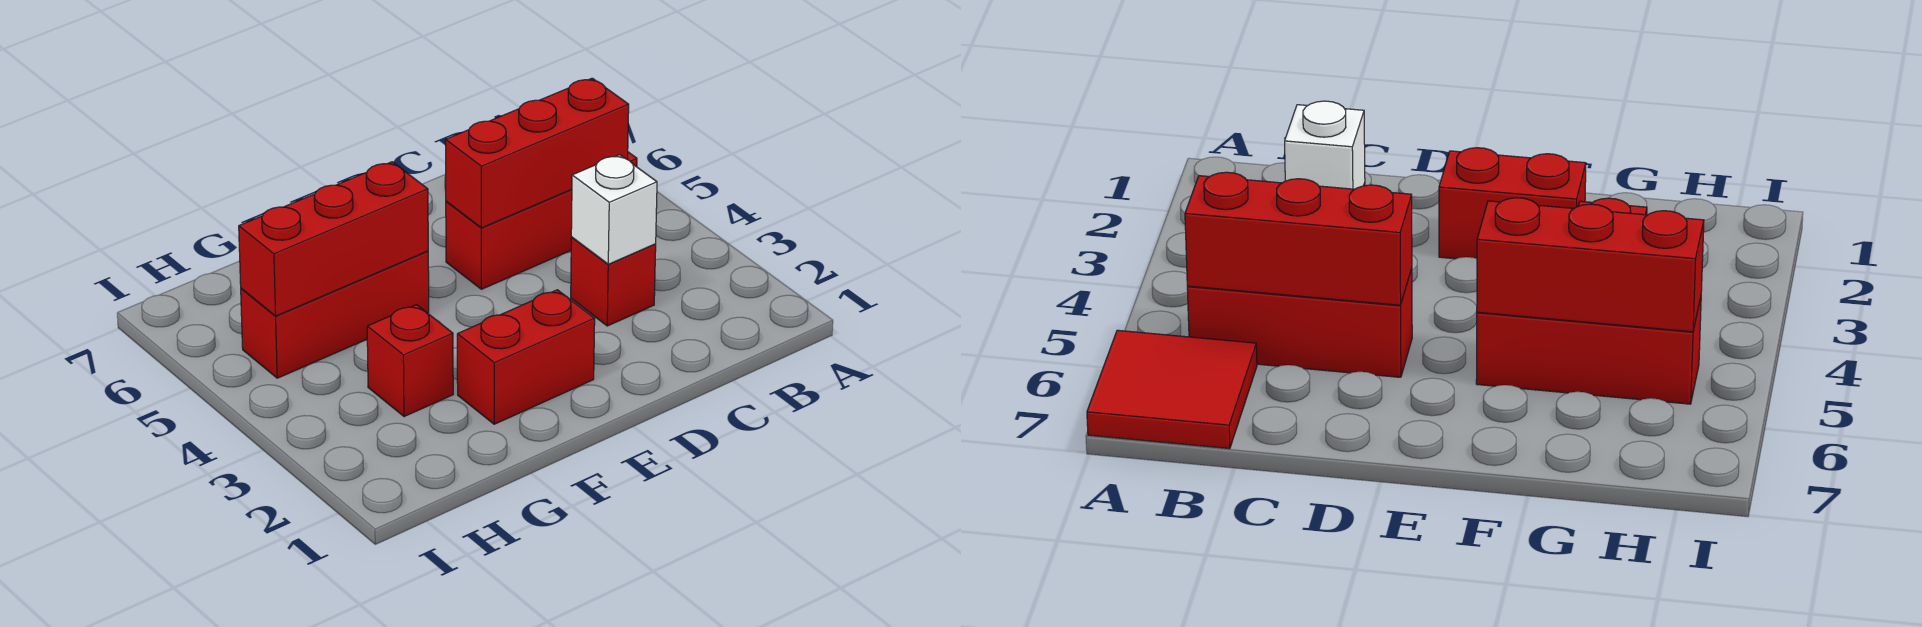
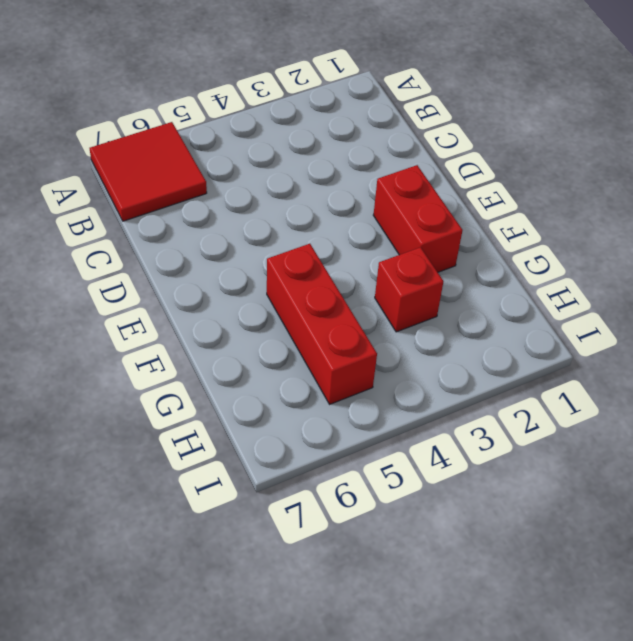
none -> red brick B5:D5 level 1
none -> red brick C3 level 1

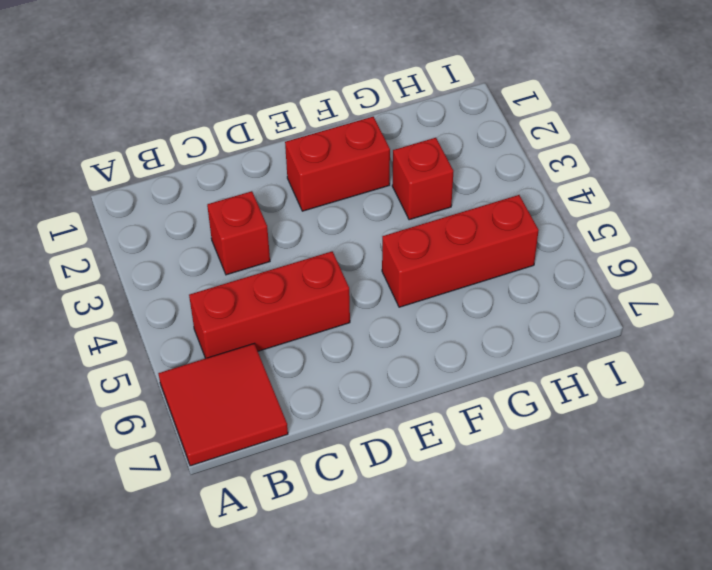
none -> red brick B5:D5 level 2
none -> white brick C3 level 2

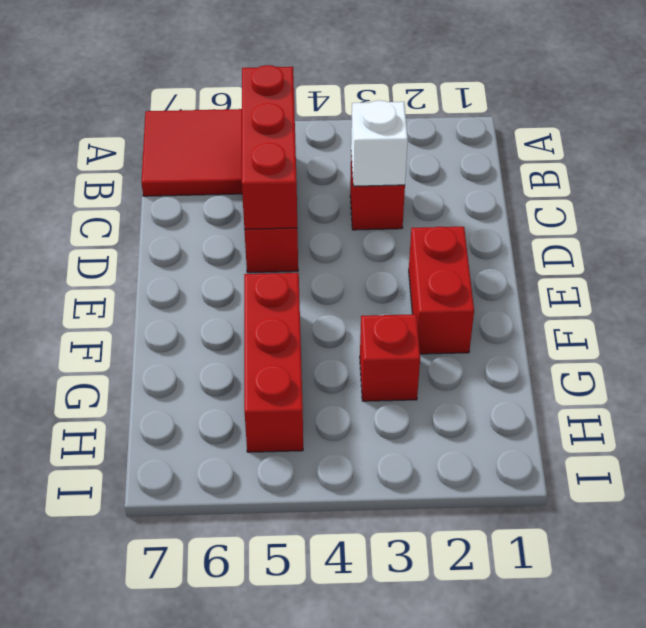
none -> red brick F5:H5 level 2

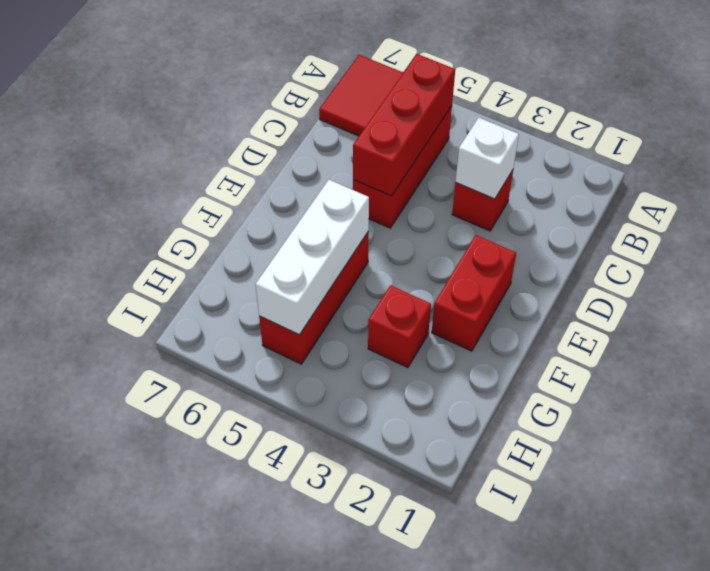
white brick F5:H5 level 2 -> red brick F5:H5 level 2

